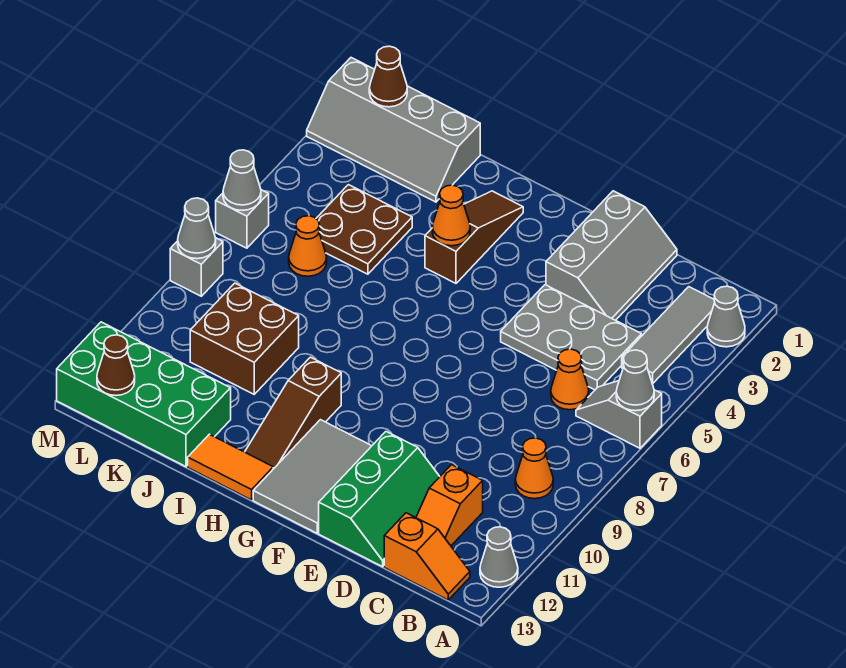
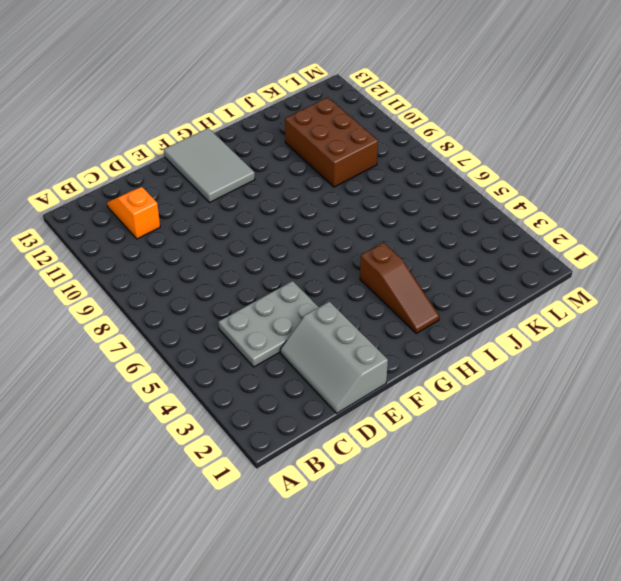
brown brick J9:K11 level 1 -> brown brick J9:K10 level 1
none -> grey cone A2 level 1
none -> grey slope A6:B6 level 1 top A
none -> grey cone A12 level 1

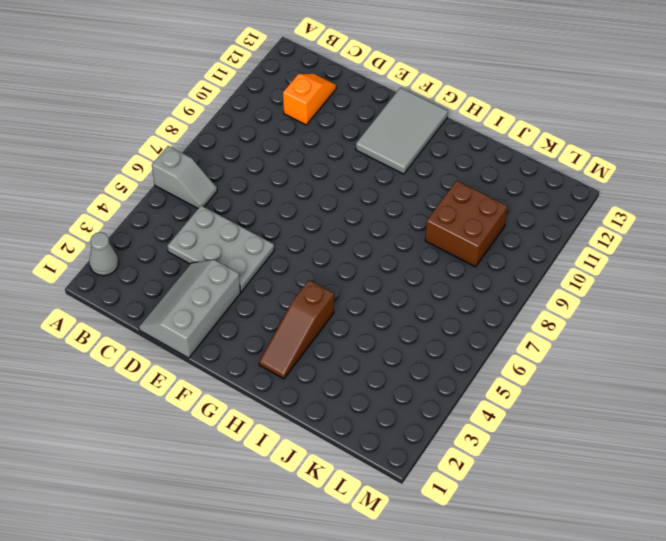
none -> grey cone A12 level 1
none -> grey tile B2:B4 level 1
none -> orange cone B9 level 1

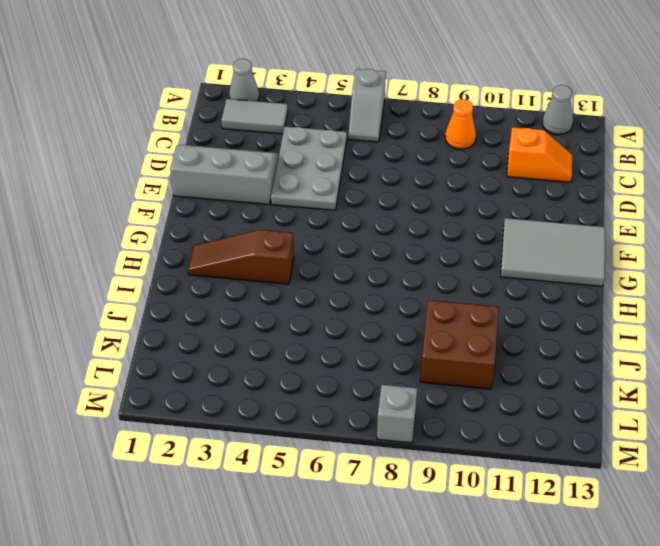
grey tile B2:B3 level 1 -> grey tile B2:B4 level 1
none -> orange slope B13:C13 level 1 top C
none -> orange cone C6 level 1
none -> green slope D11:E13 level 1 top E

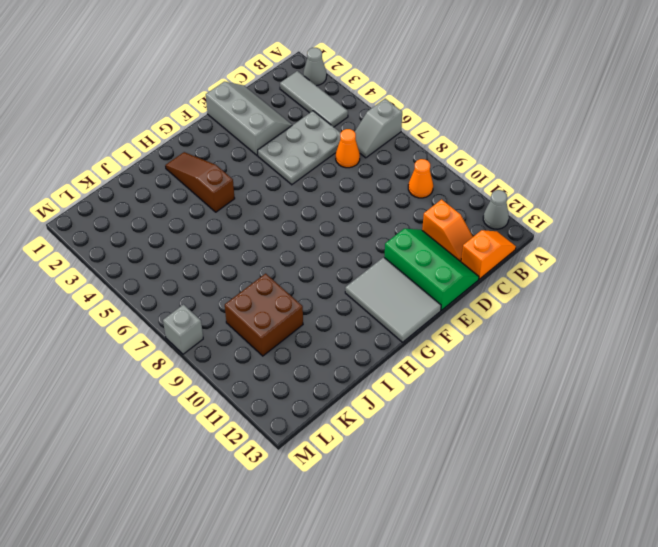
none -> brown slope H10:H12 level 1 top 10
none -> orange tile H13:I13 level 1
none -> grey slope J1:M2 level 1 top 1

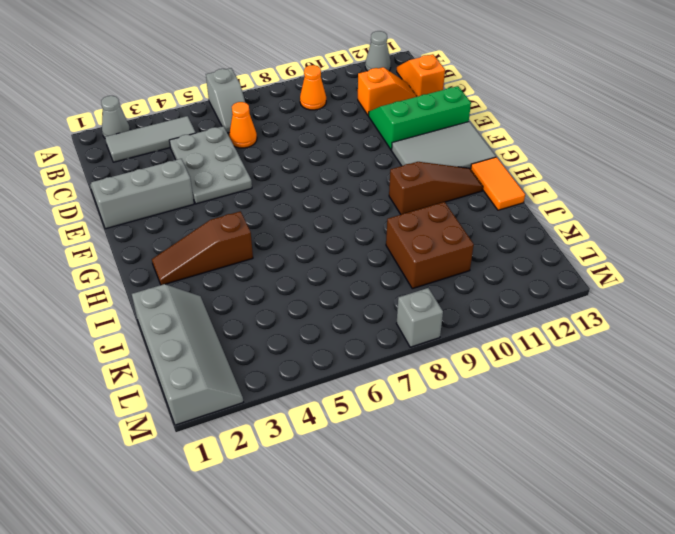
none -> brown plate J4:K5 level 1
none -> green brick J12:M13 level 1
none -> orange cone K6 level 1

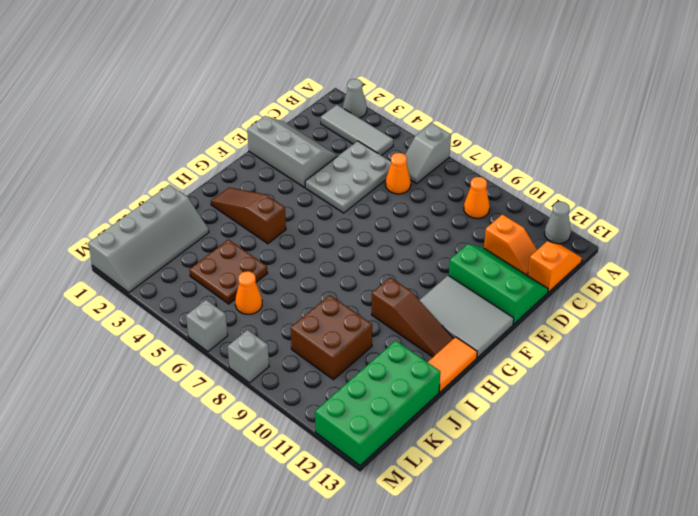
none -> grey cone A6 level 2
none -> orange cone H4 level 2
none -> brown cone L1 level 2

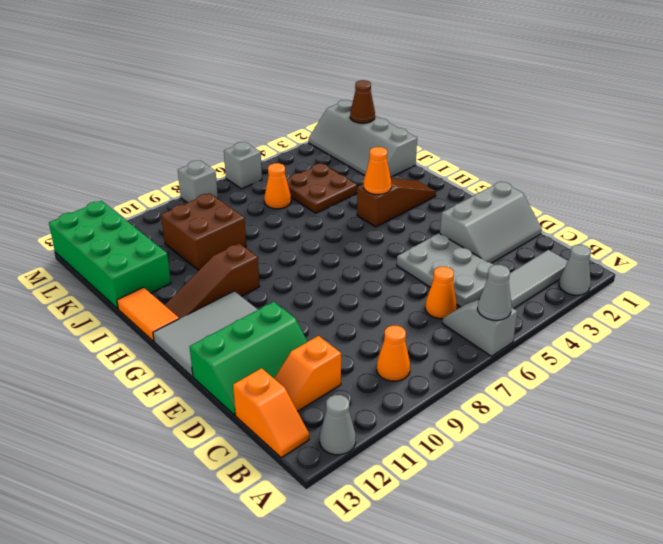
none -> brown cone L13 level 2
none -> grey cone M6 level 2
none -> grey cone M8 level 2

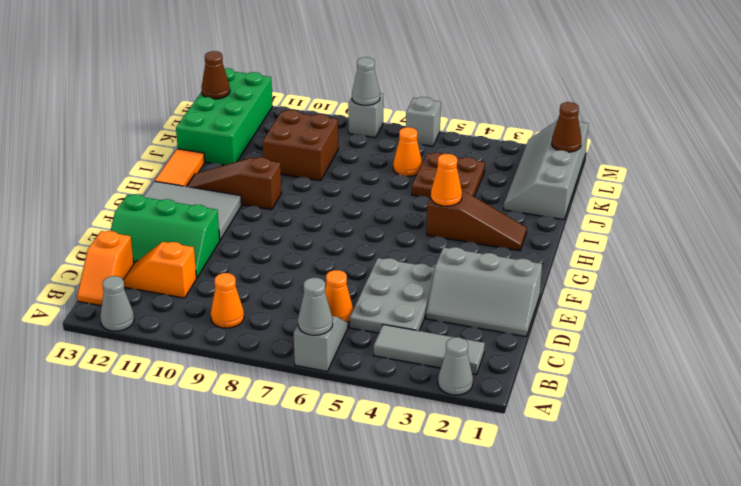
none -> grey cone M6 level 2

